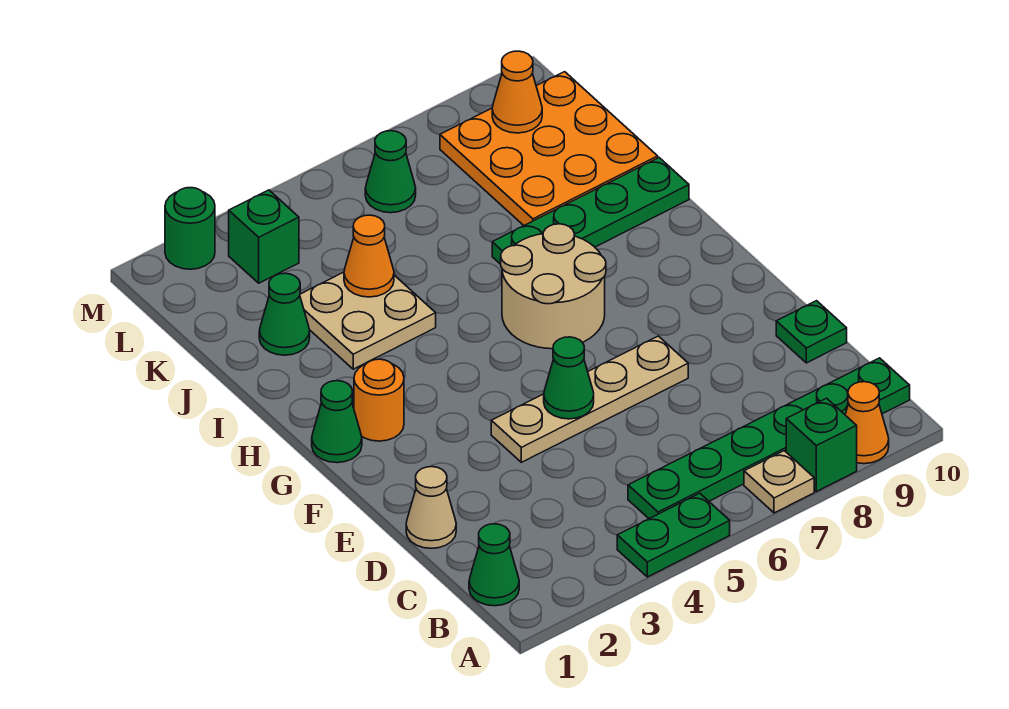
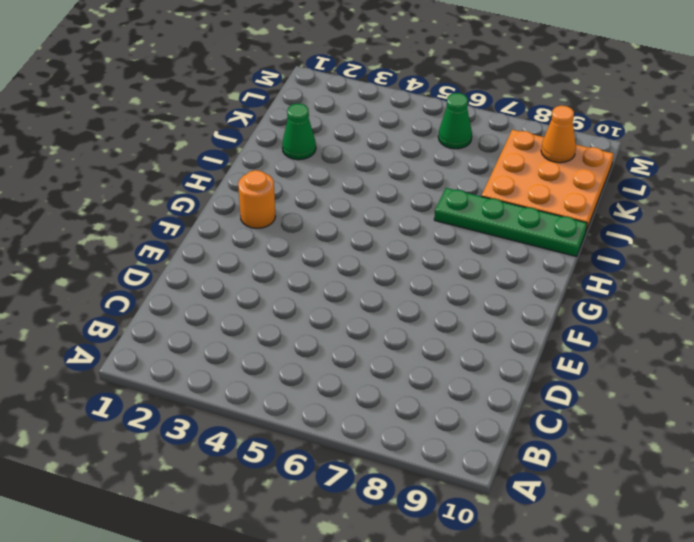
none -> green plate A4:A5 level 1
none -> tan plate A7 level 1
none -> green brick A8 level 1

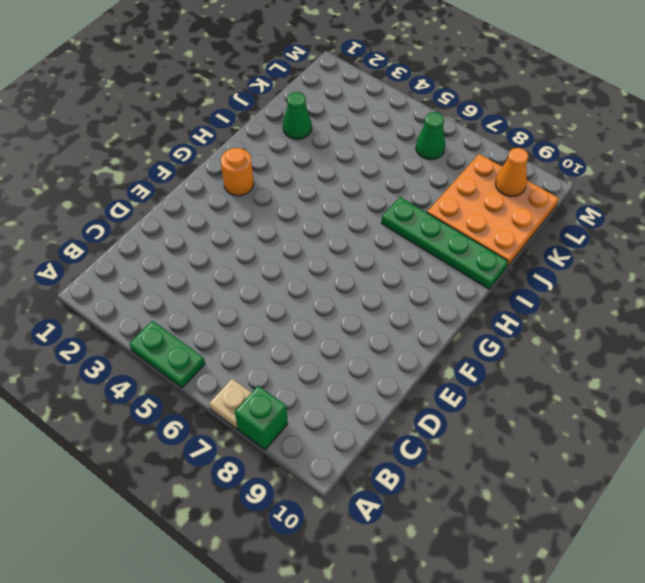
none -> orange cone A9 level 1
none -> green cone B1 level 1
none -> green plate B5:B10 level 1

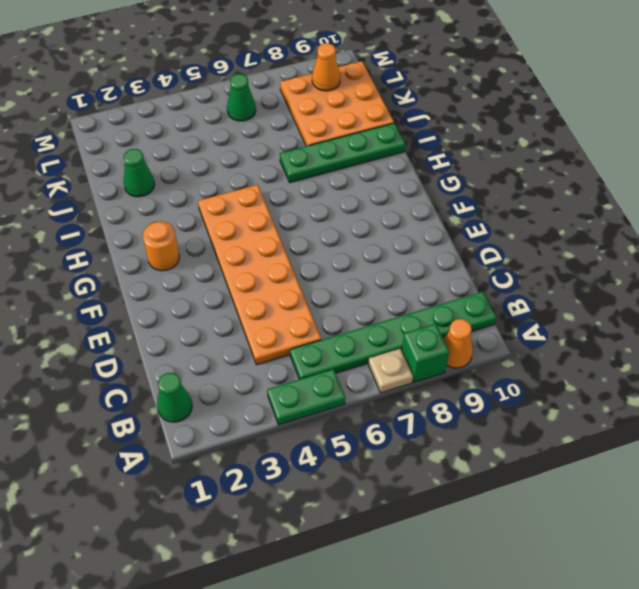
orange plate C4:H5 level 1 -> tan plate E4:E7 level 1
none -> tan cone D1 level 1
none -> green plate D10 level 1
none -> green cone G1 level 1

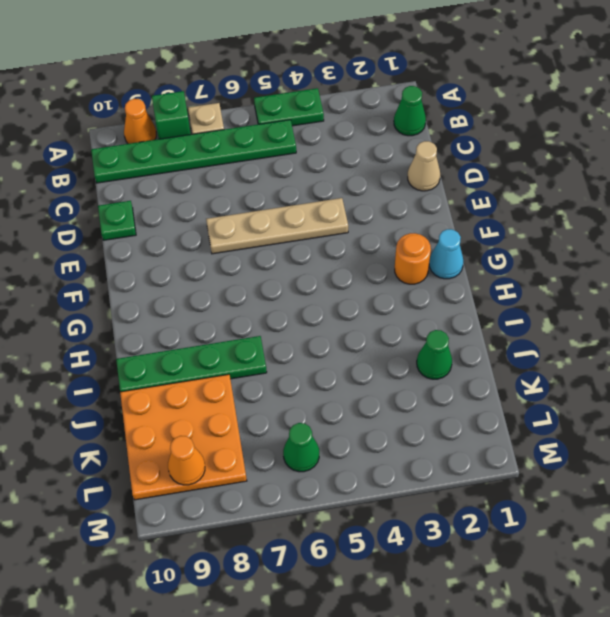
cyan cone G1 level 1 -> green cone G1 level 1
none -> tan round brick G6:H7 level 1
none -> tan plate I3:J4 level 1
none -> green brick L3 level 1

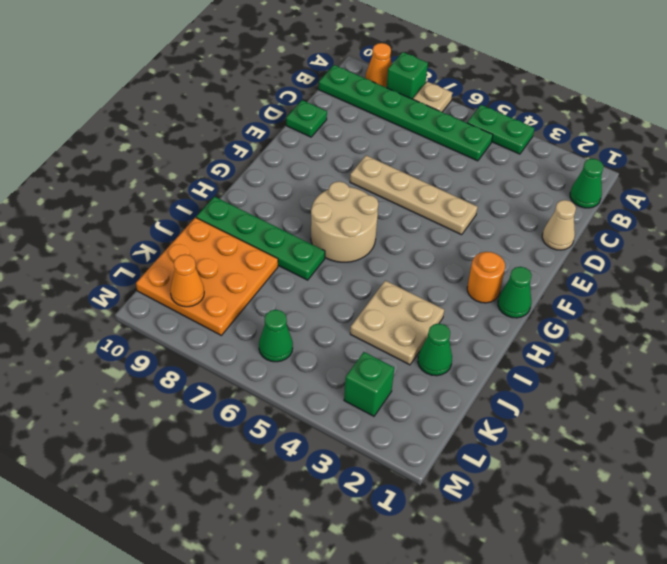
none -> green round brick M2 level 1
none -> green cone E5 level 2
none -> orange cone J4 level 2

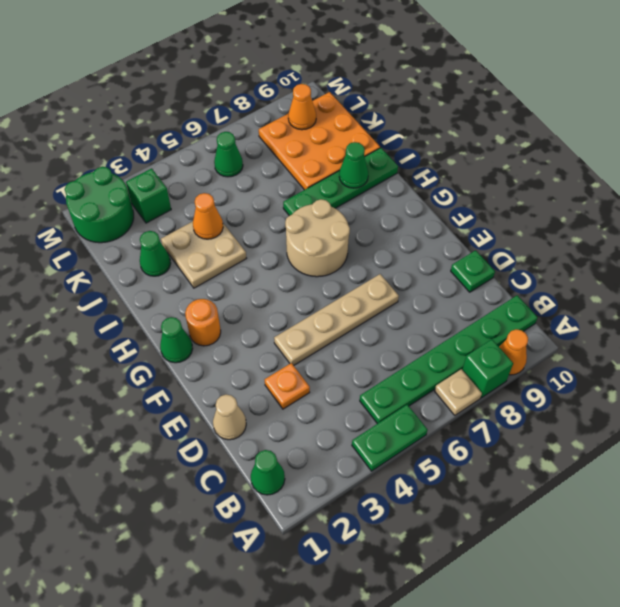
orange plate D3 level 1 -> none
green cone I9 level 2 -> green cone E5 level 2
green round brick L1:M2 level 1 -> green round brick M2 level 1

